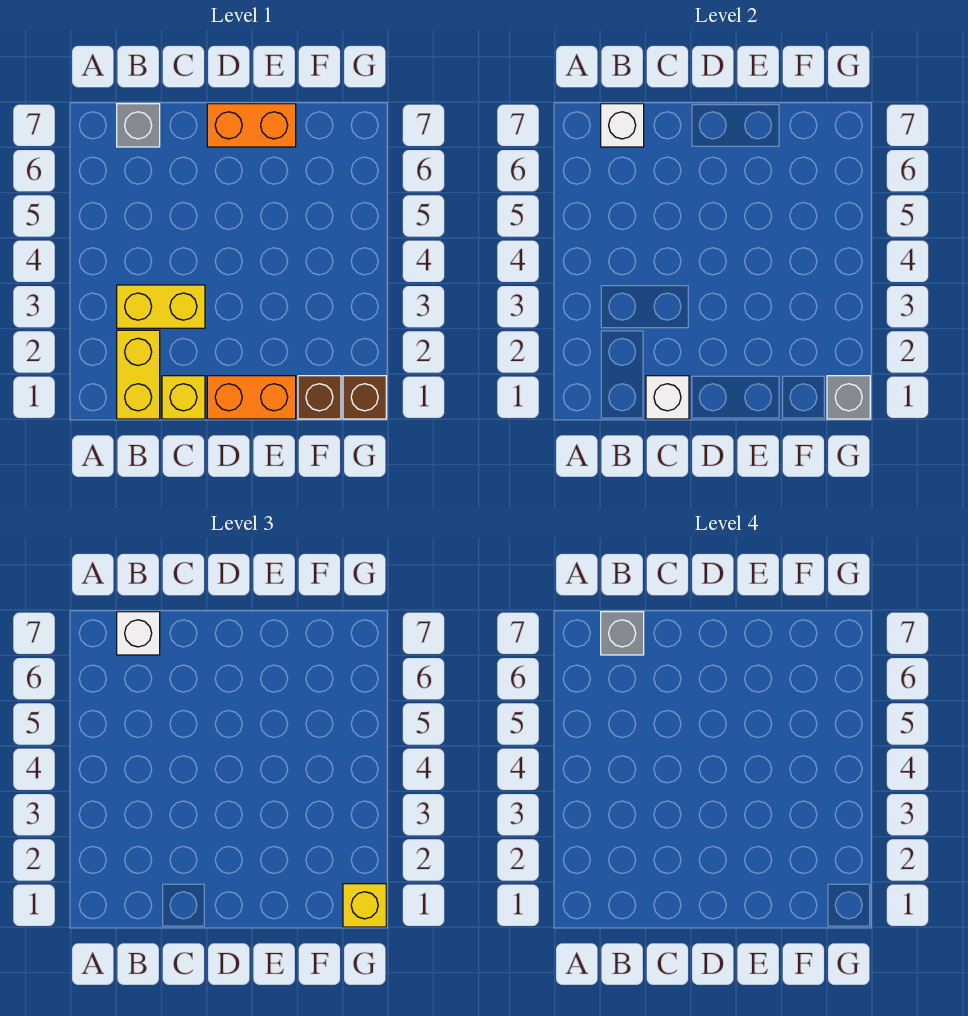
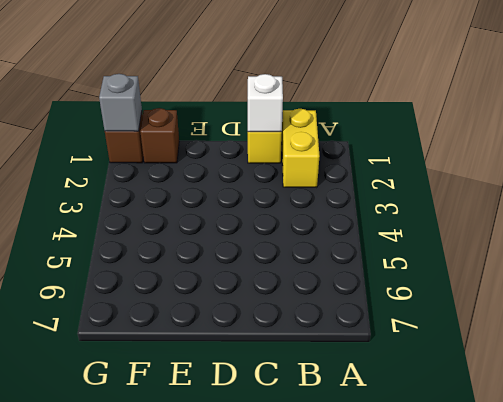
none -> yellow brick B3:C3 level 1
none -> grey brick B7 level 1
none -> orange brick D1:E1 level 1

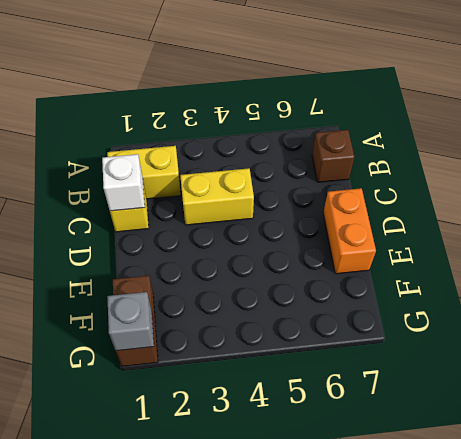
brown brick B7 level 1 -> grey brick B7 level 1
yellow brick C3:C4 level 1 -> yellow brick B3:C3 level 1
none -> orange brick D1:E1 level 1
none -> white brick B7 level 2
none -> white brick B7 level 3

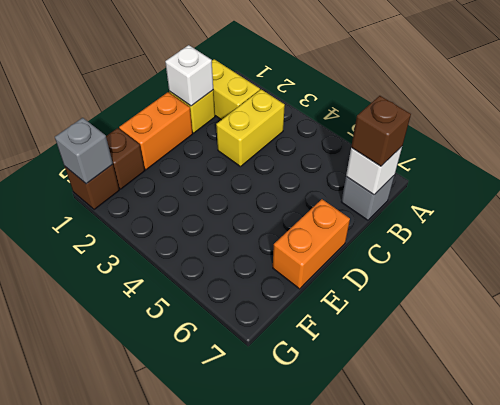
brown brick B7 level 3 -> white brick B7 level 3
none -> yellow brick G1 level 3
none -> grey brick B7 level 4

